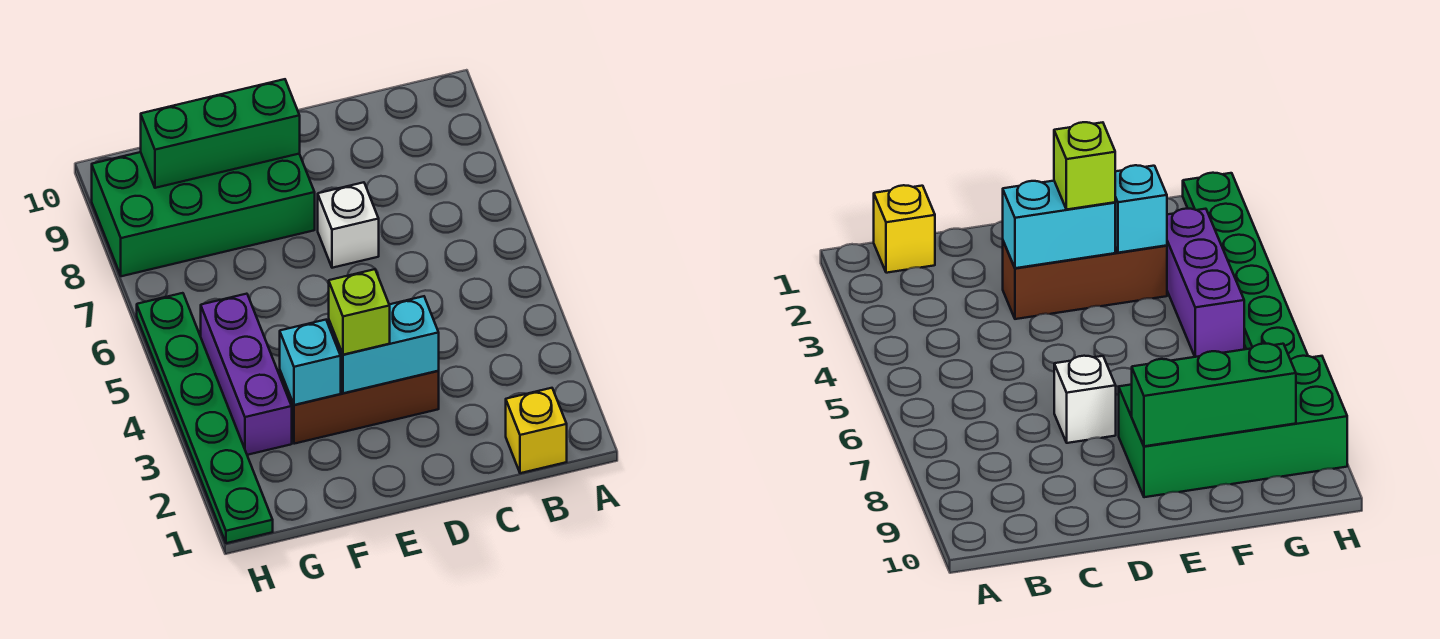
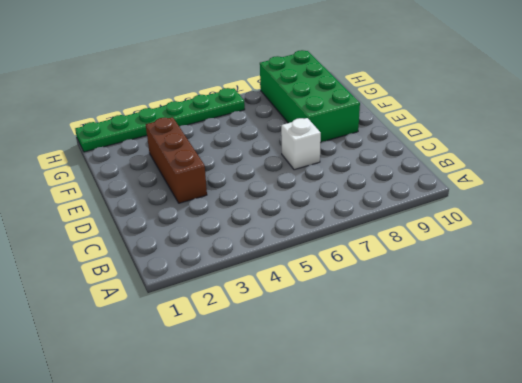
none -> yellow brick B1 level 1
none -> purple brick G3:G5 level 1

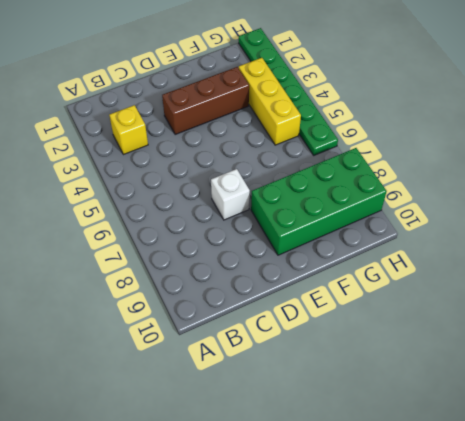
yellow brick B3 level 1 -> yellow brick B1 level 1
yellow brick G3:G5 level 1 -> purple brick G3:G5 level 1
none -> cyan brick D3:E3 level 2
none -> green brick E9:G9 level 2

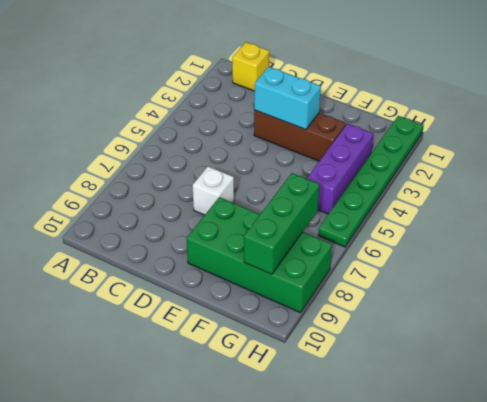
green brick G7:G9 level 2 -> green brick E9:G9 level 2
none -> cyan brick F3 level 2
none -> lime brick E3 level 3

